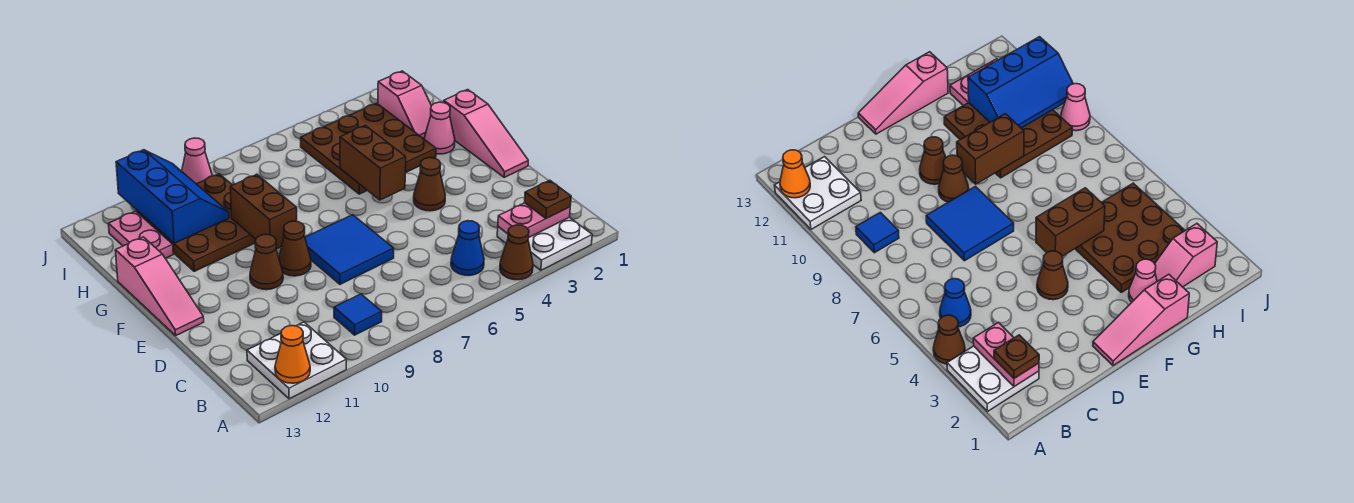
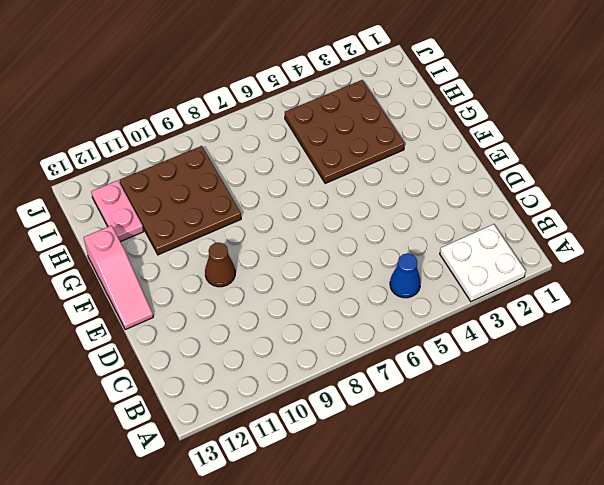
none -> brown cone A4 level 1
none -> white plate A11:B12 level 1
none -> blue tile B9 level 1

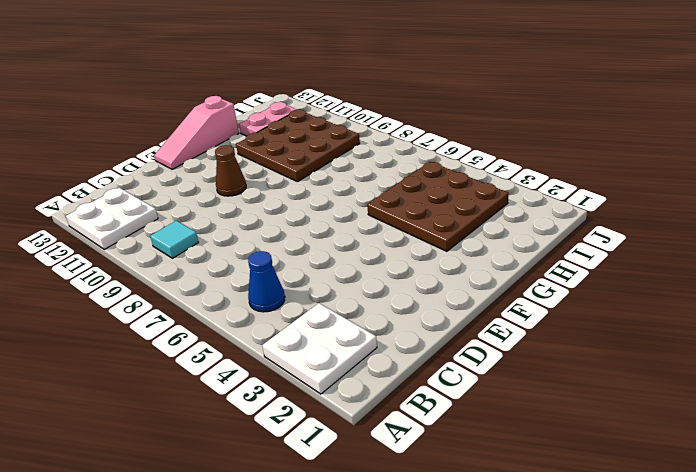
cyan tile B9 level 1 -> blue tile B9 level 1
none -> brown cone A4 level 1
none -> blue tile D7:E8 level 1
none -> pink slope E1:G1 level 1 top G

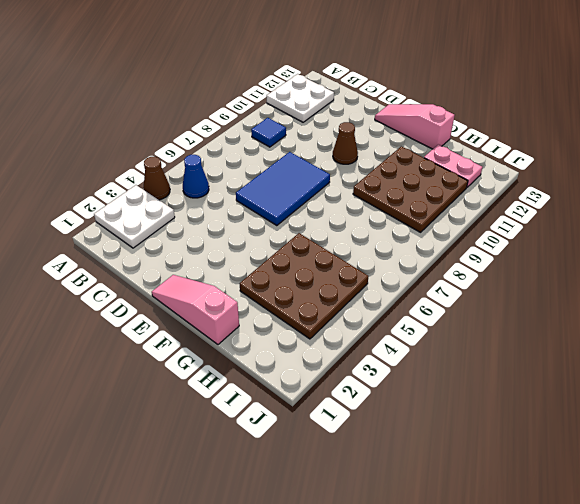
blue tile D6:E8 level 1 -> blue tile D7:E8 level 1
none -> brown cone E4 level 1
none -> brown cone E9 level 1
none -> pink cone G2 level 1

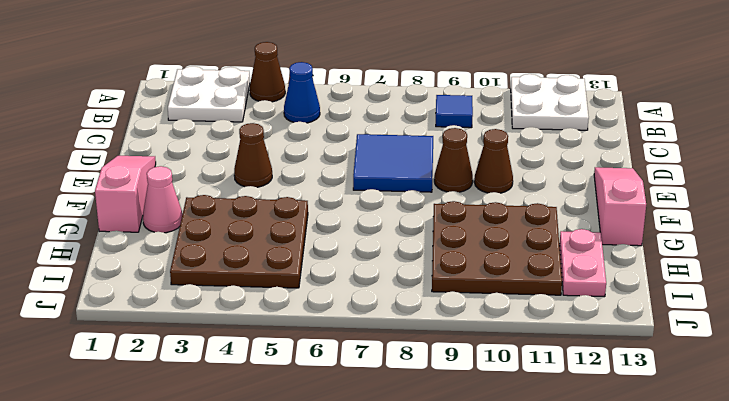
none -> pink slope H2:I2 level 1 top I
none -> pink cone J9 level 1
none -> orange cone A12 level 2

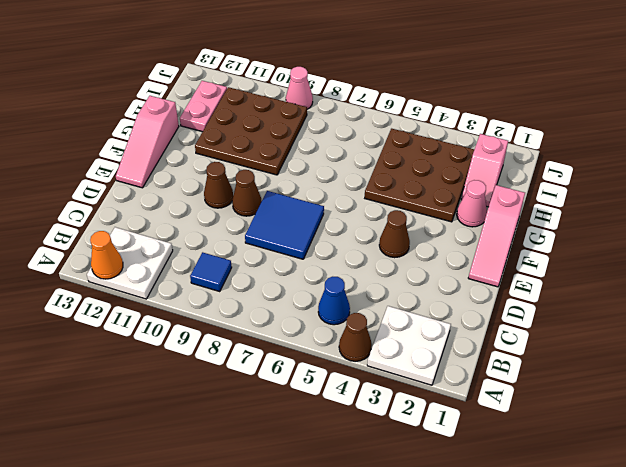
none -> pink plate B2:B3 level 2
none -> brown brick F5:G5 level 2
none -> brown brick F9:G9 level 2

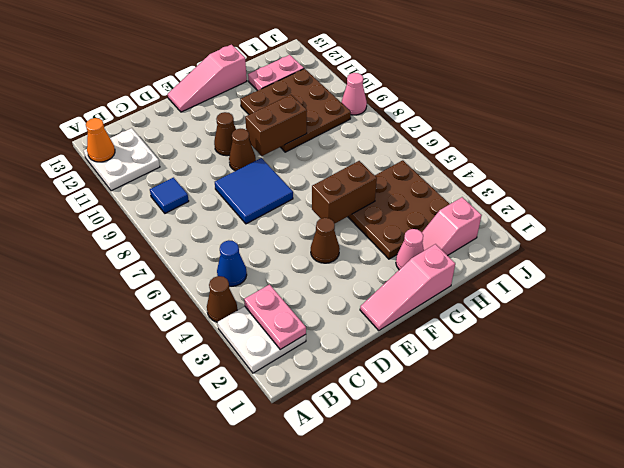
none -> blue slope H10:J11 level 2 top 11
none -> brown plate B2 level 3

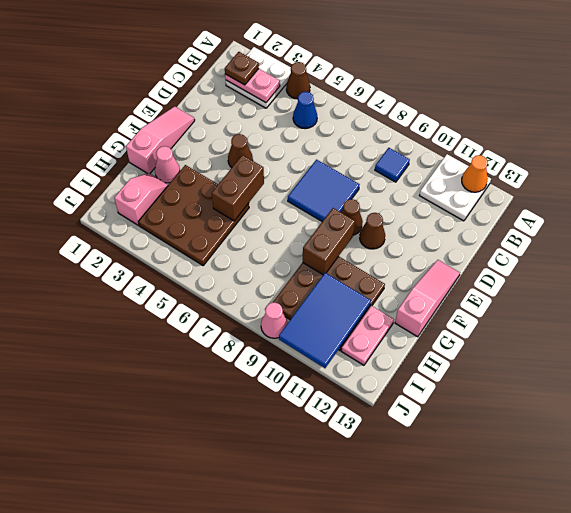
blue tile H10:J11 level 2 -> blue slope H10:J11 level 2 top 11

